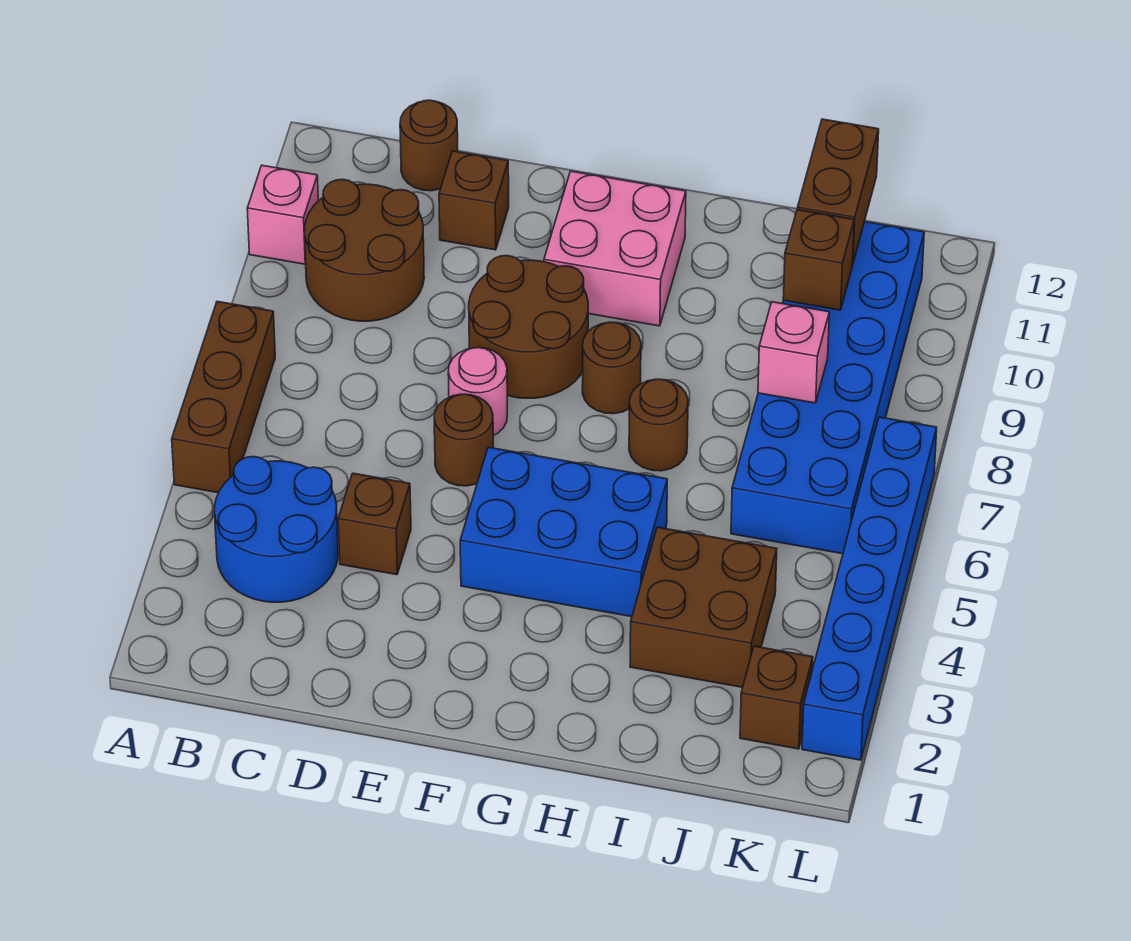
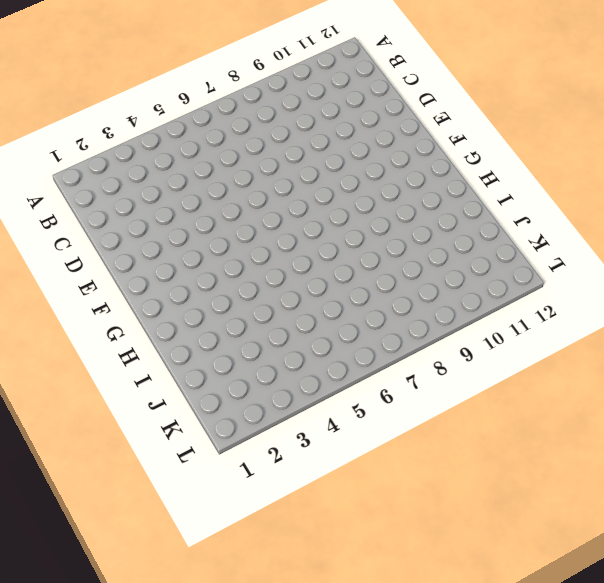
none -> brown brick A5:A7 level 1
none -> pink brick A10 level 1
none -> blue round brick B3:C4 level 1

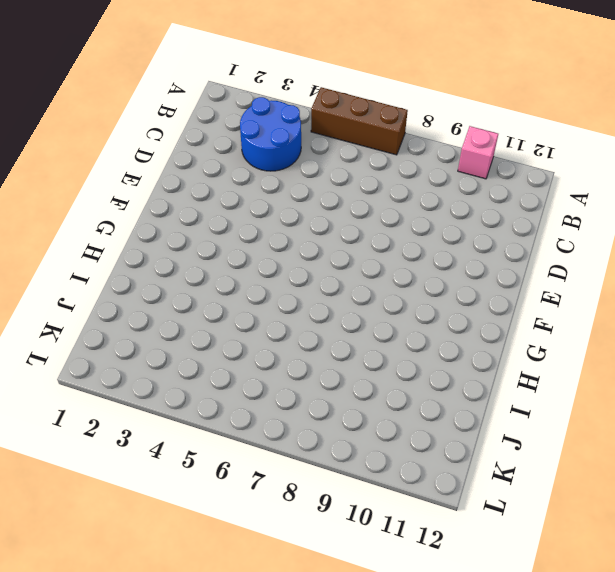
none -> brown round brick B9:C10 level 1
none -> brown round brick C12 level 1
none -> brown brick D4 level 1

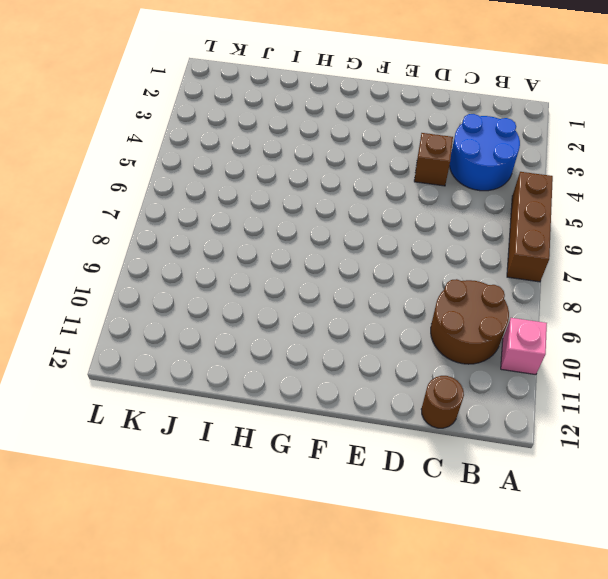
none -> brown brick D11 level 1
none -> brown round brick E6 level 1
none -> pink round brick E7 level 1

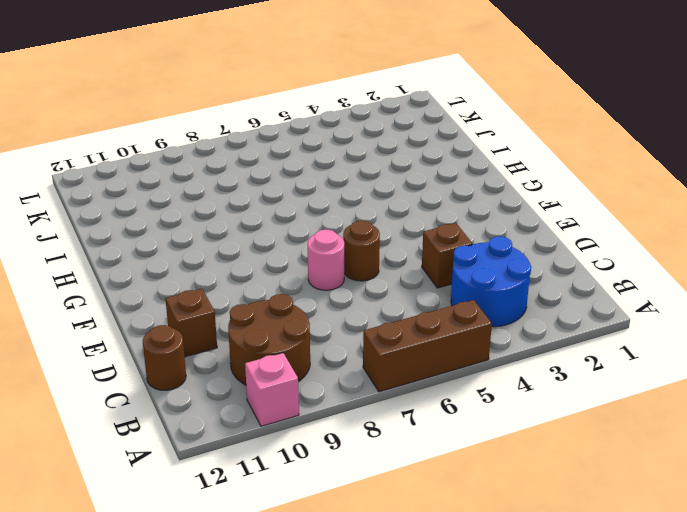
none -> brown round brick E8:F9 level 1
none -> blue brick F4:H5 level 1
none -> pink brick F10:G11 level 1

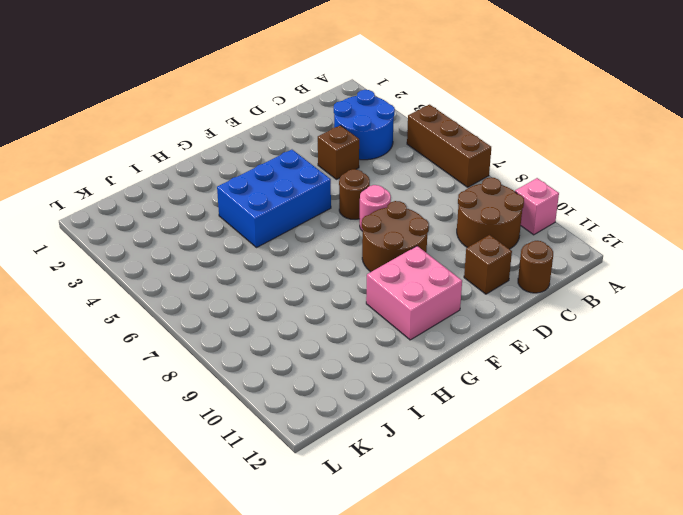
none -> brown round brick G8 level 1
none -> brown round brick H7 level 1
none -> brown brick I3:J4 level 1

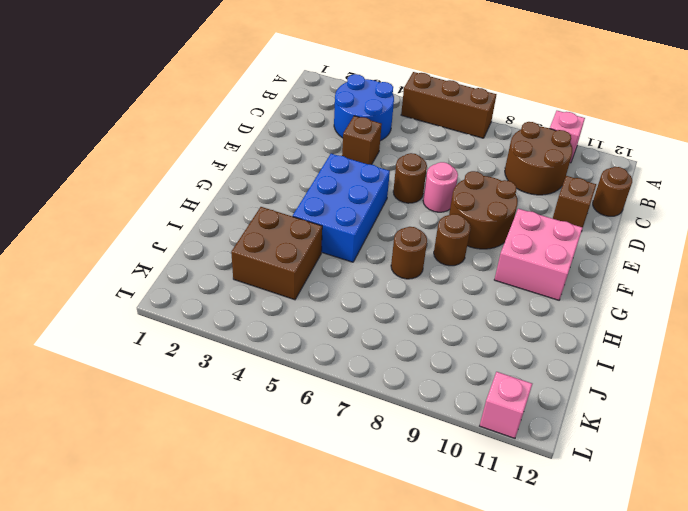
pink brick L11 level 1 -> pink brick J8 level 2
none -> blue brick J6:K11 level 1
none -> brown brick K2 level 1
none -> blue brick L2:L7 level 1

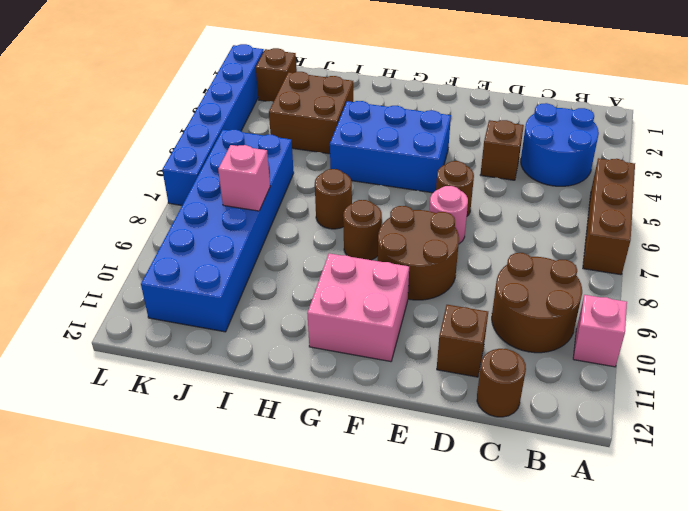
none -> brown brick J10 level 2
none -> brown brick J11:J12 level 2

